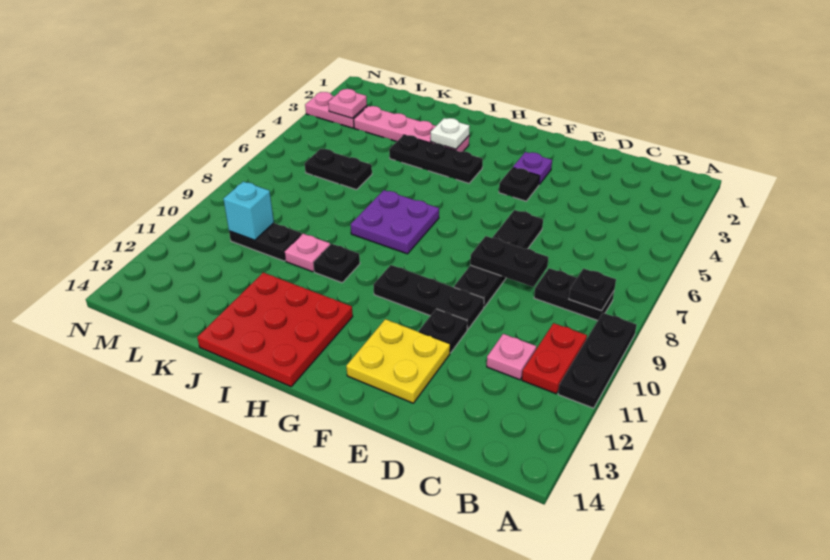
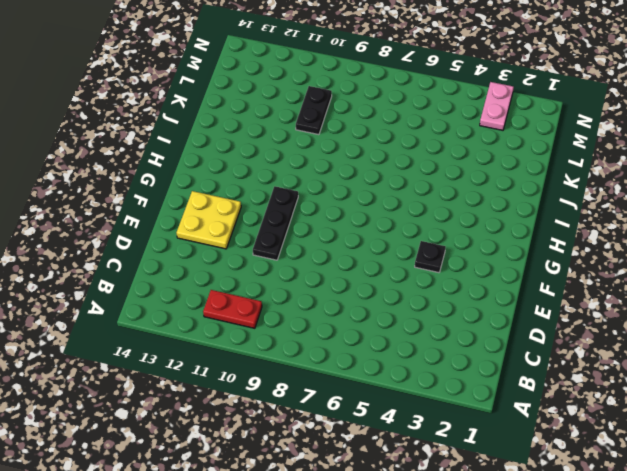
none -> black plate A9:A11 level 1
none -> black plate B8:C8 level 1
none -> pink plate C11 level 1

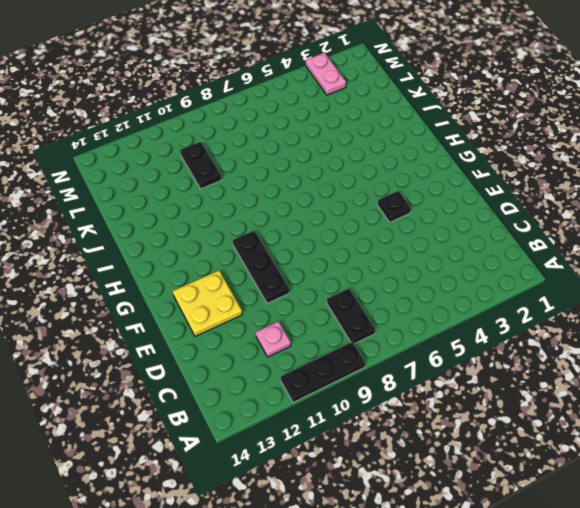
none -> red plate B10:B11 level 1
none -> black plate E6:E9 level 1
none -> black plate E11 level 1

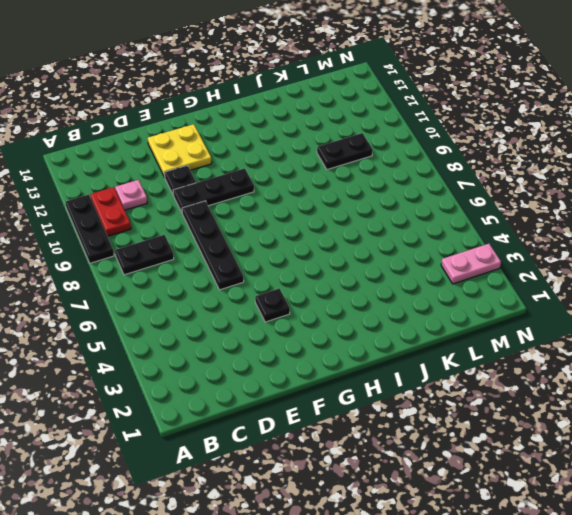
none -> purple plate F3 level 1
none -> black plate H4:J4 level 1
none -> purple plate H7:I8 level 1

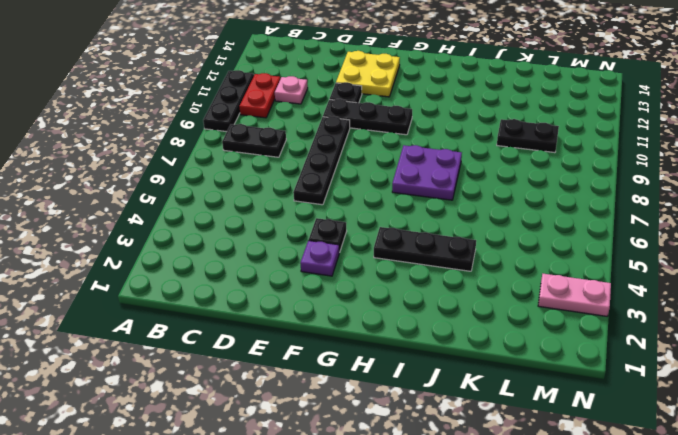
none -> red plate H12:J14 level 1
none -> pink plate I3:L3 level 1
none -> black plate I10 level 1

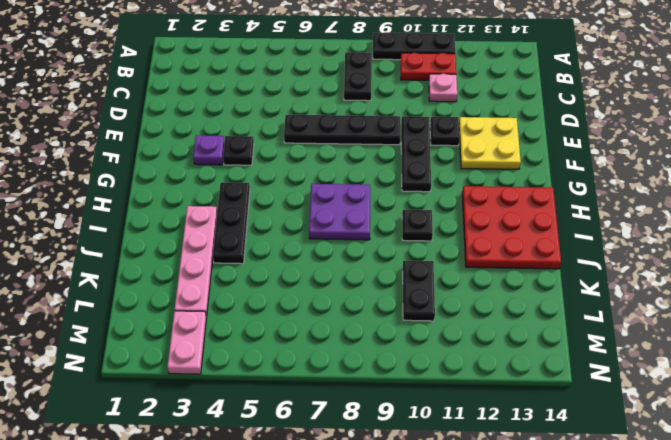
none -> pink plate J10 level 1
none -> black plate K6:L6 level 1
none -> black plate B8 level 2

